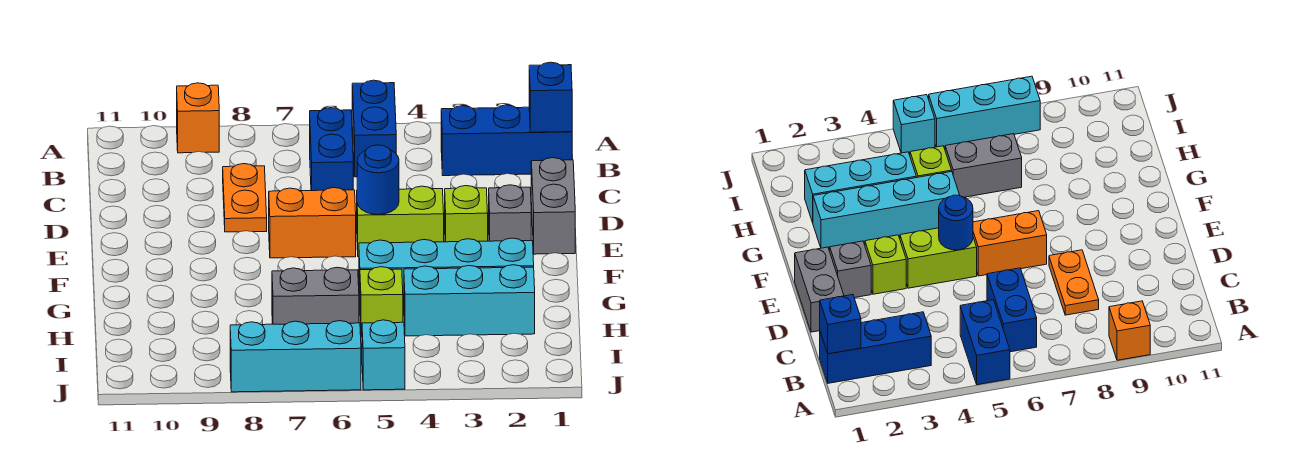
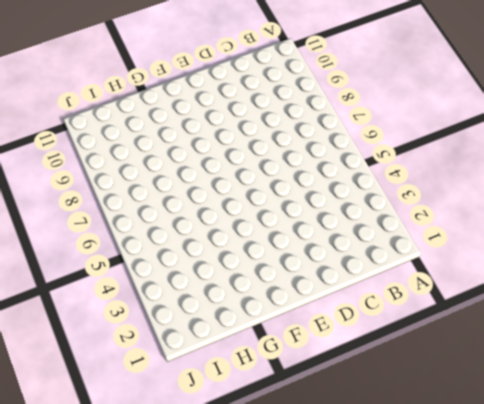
none -> blue brick A5:B5 level 1
none -> orange brick A9 level 1
none -> blue brick B1:B3 level 1

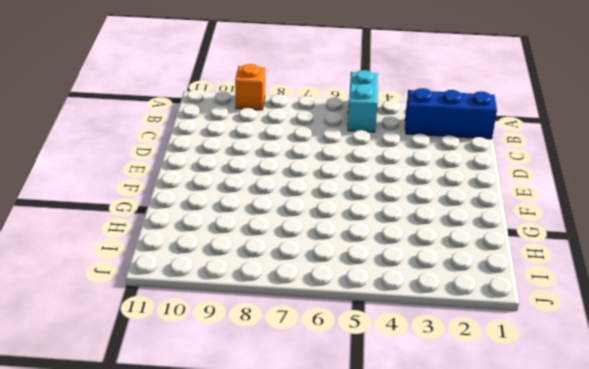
cyan brick A5:B5 level 1 -> blue brick A5:B5 level 1
none -> blue brick B6:C6 level 1
none -> orange plate C8:D8 level 1
none -> grey brick D1:E1 level 1

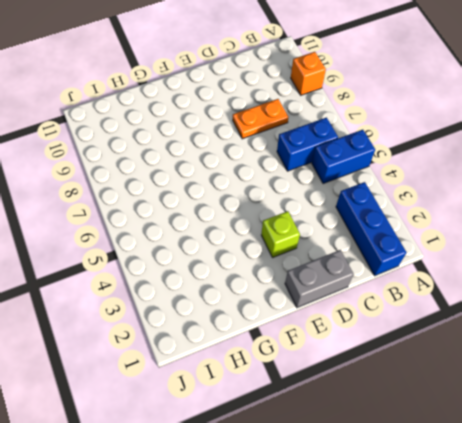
none -> grey brick E2 level 1
none -> lime brick E4:E5 level 1
none -> orange brick E6:E7 level 1

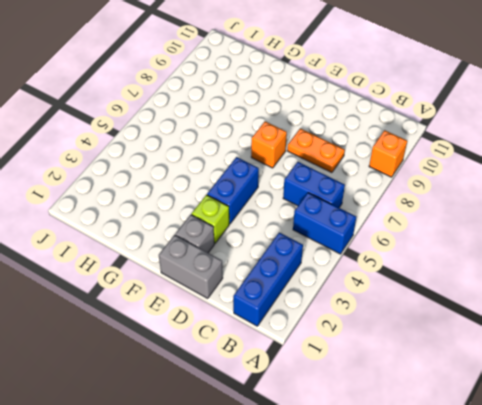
blue brick E4:E5 level 1 -> lime brick E4:E5 level 1
orange brick E7 level 1 -> orange brick E6:E7 level 1
none -> cyan brick G2:G5 level 1
none -> cyan brick H2:H4 level 1
none -> lime brick H5 level 1

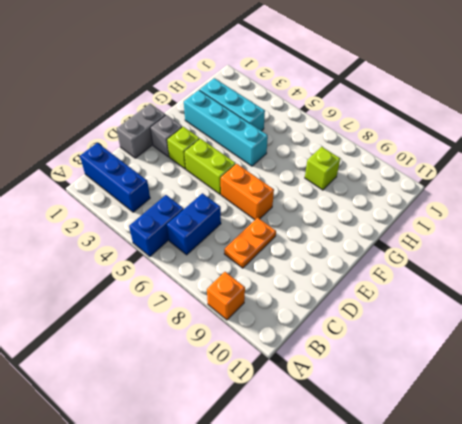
lime brick H8 level 1 -> lime brick H5 level 1
none -> grey brick H6:H7 level 1
none -> cyan brick J5 level 1
none -> cyan brick J6:J8 level 1

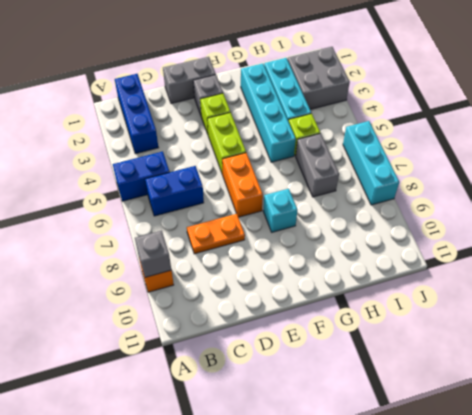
grey brick A9 level 2 -> none
cyan brick F8 level 1 -> cyan brick J5 level 1
grey brick I2:J3 level 1 -> none
none -> blue brick B1 level 2
none -> blue round brick E5 level 2

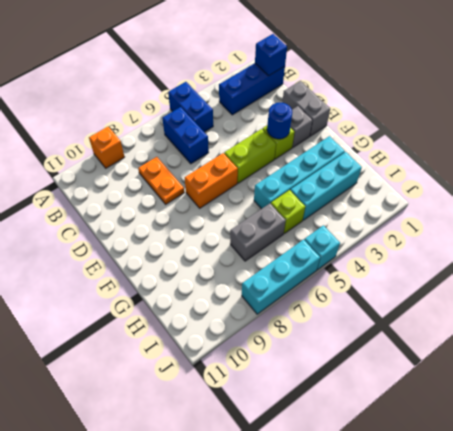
blue round brick E3 level 2 -> blue round brick E5 level 2

